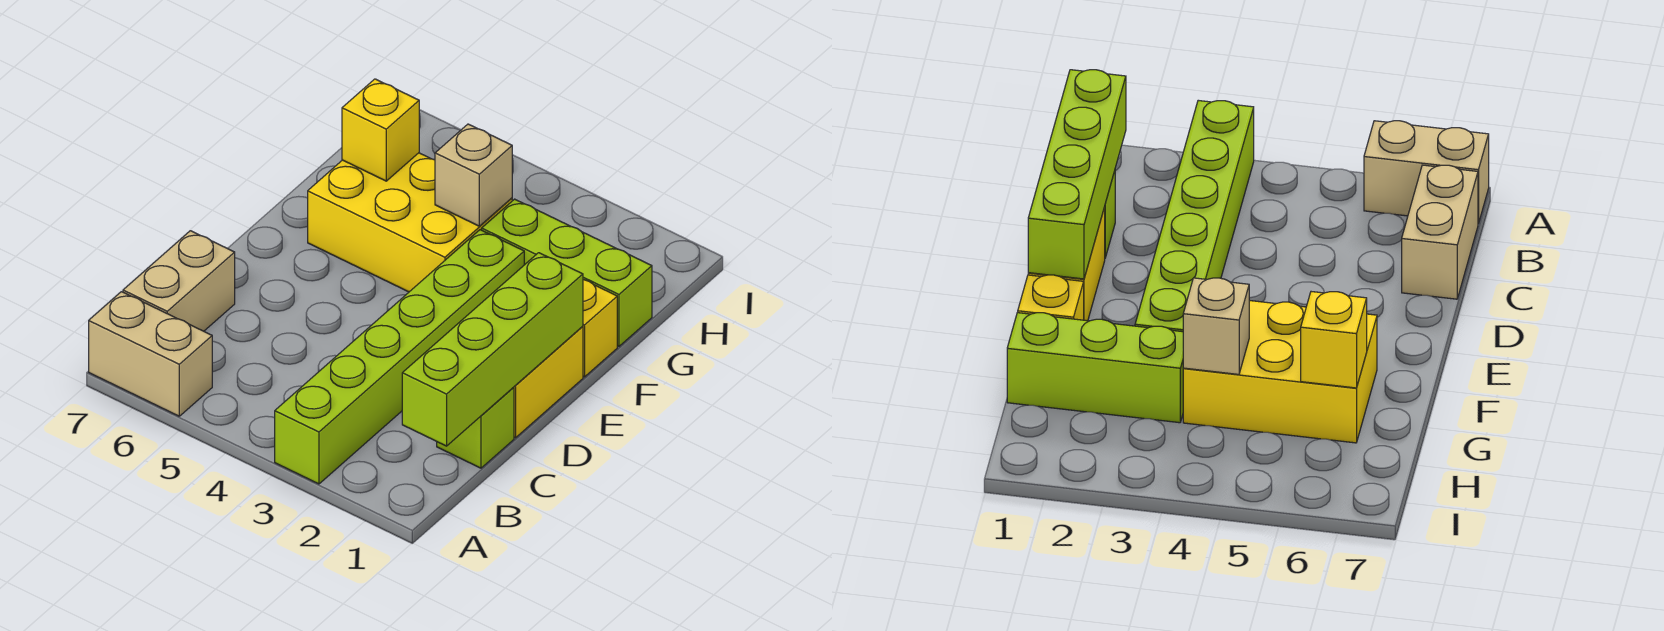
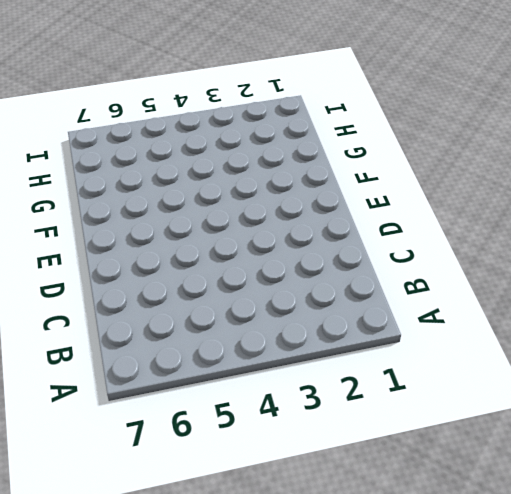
none -> lime brick A3:F3 level 1
none -> tan brick A6:A7 level 1

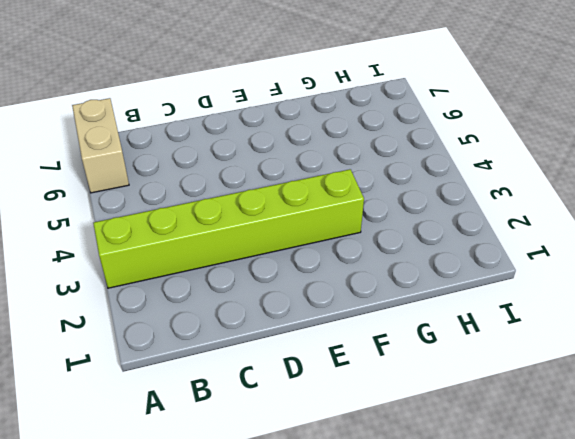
none -> tan brick B7:C7 level 1
none -> lime brick C1 level 1

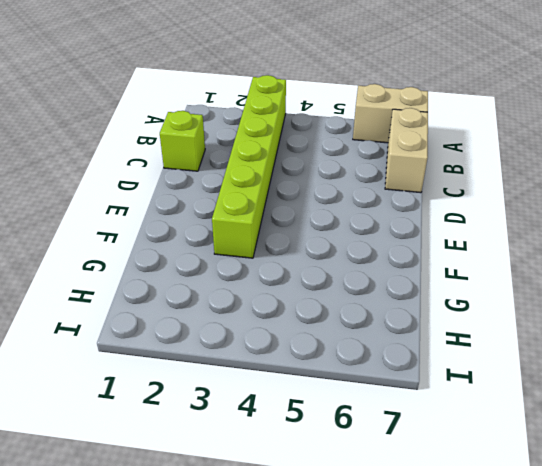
none -> yellow brick D1:E1 level 1
none -> yellow brick F1 level 1

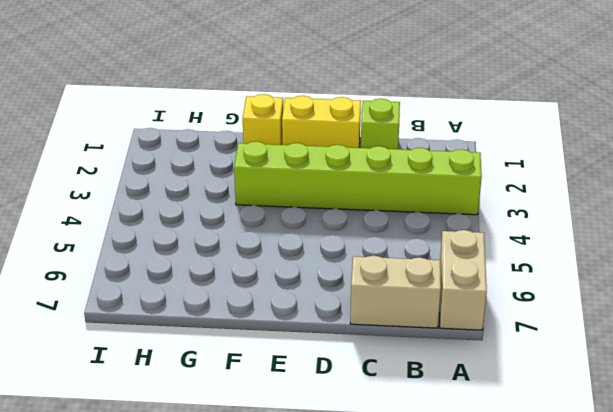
none -> yellow brick F4:G6 level 1
none -> lime brick G1:G3 level 1

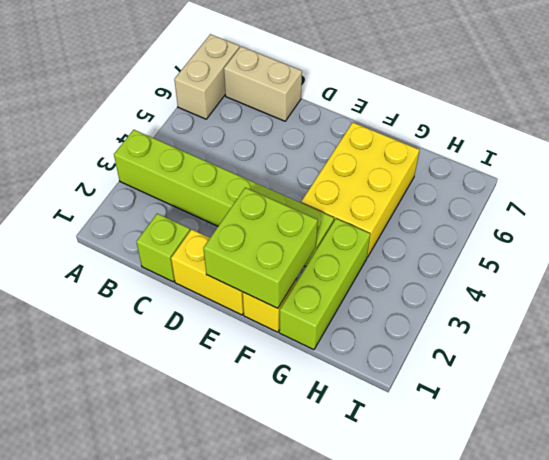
lime brick E1:F2 level 2 -> lime brick B1:E1 level 2
none -> tan brick G4 level 2
none -> yellow brick G6 level 2

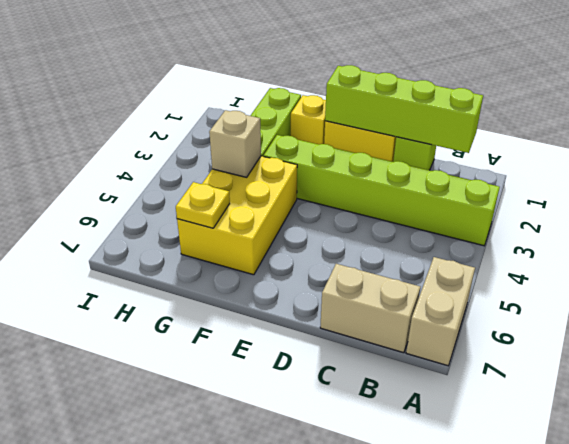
yellow plate G6 level 2 -> yellow brick G6 level 2

